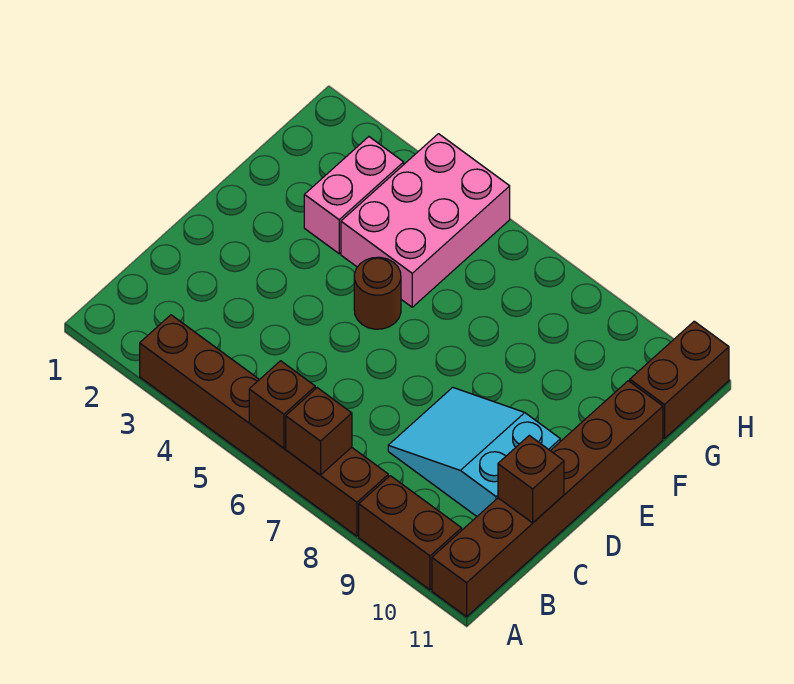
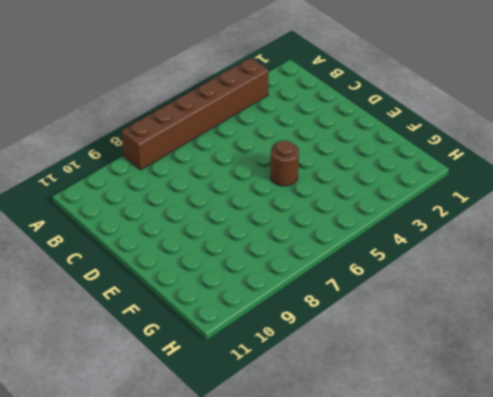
none -> brown brick A9:A10 level 1
none -> brown brick A11:F11 level 1

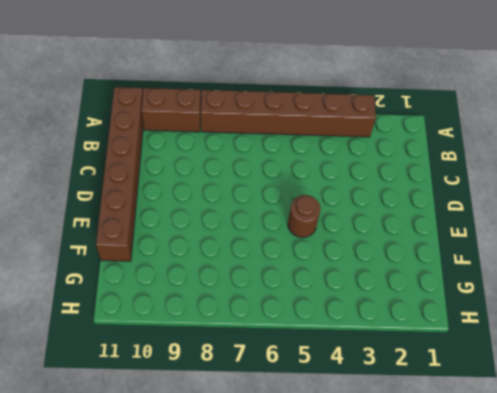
none -> cyan slope C8:D10 level 1 top 10
none -> pink brick F3:G3 level 1

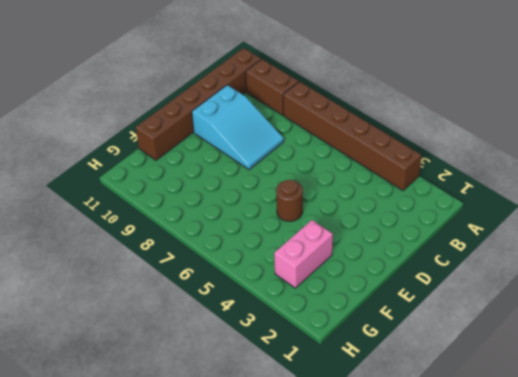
none -> pink brick F4:H5 level 1
none -> brown brick G11:H11 level 1

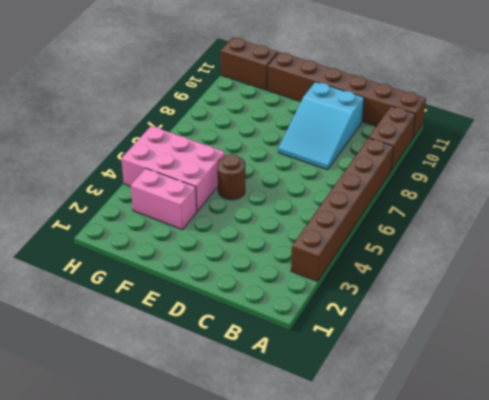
none -> brown brick A6 level 2
none -> brown brick A7 level 2

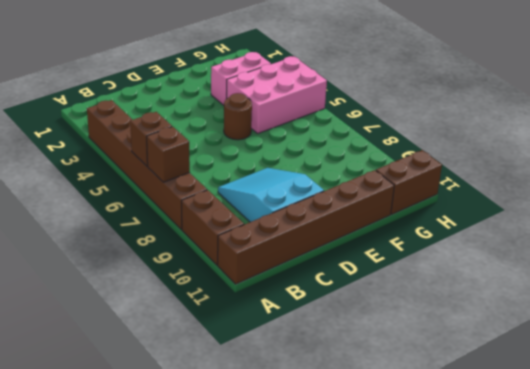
none -> brown brick C11 level 2

